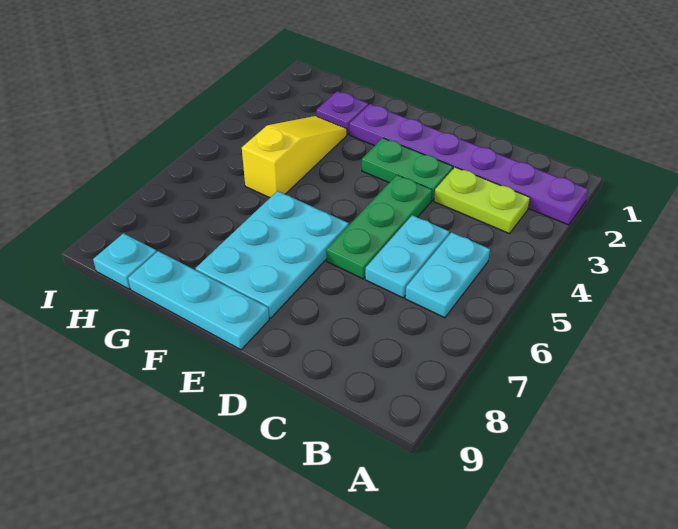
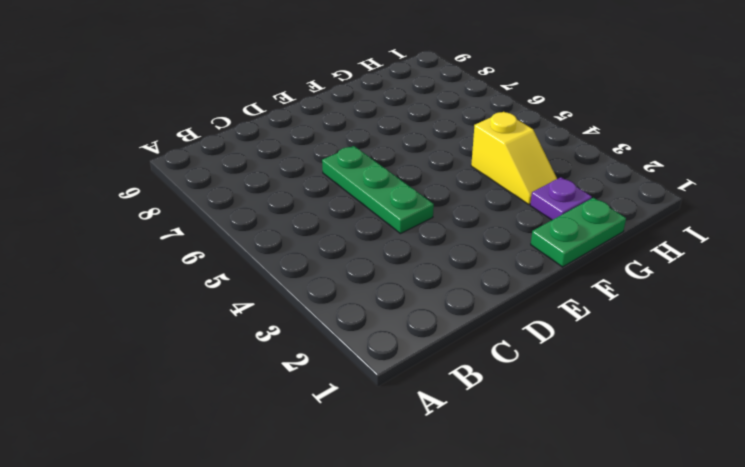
green plate F1:G1 level 1 -> green plate D3:E3 level 1
yellow slope G3:G4 level 1 top 4 -> yellow slope G3:G5 level 1 top 5
none -> purple plate A2:F2 level 1
none -> lime plate B3:C3 level 1

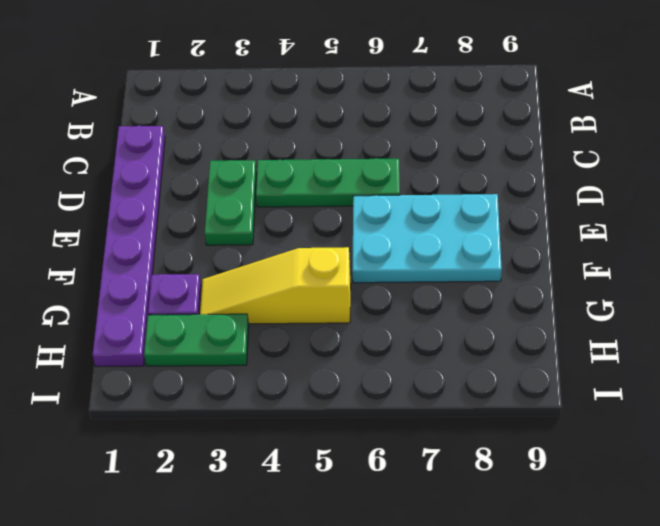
purple plate C1:H1 level 1 -> purple plate A2:F2 level 1
green plate H2:H3 level 1 -> none
none -> lime plate B3:C3 level 1
none -> cyan plate B5:B6 level 1

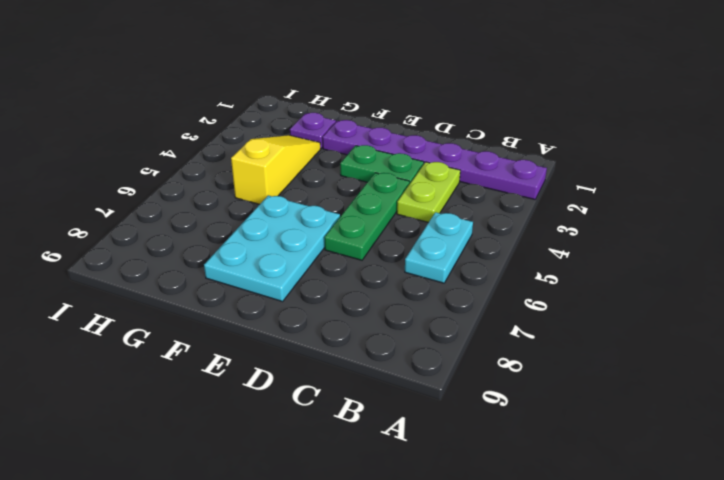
lime plate C3:C4 level 1 -> lime plate B3:C3 level 1
none -> cyan plate C5:C6 level 1
none -> cyan plate E9:G9 level 1

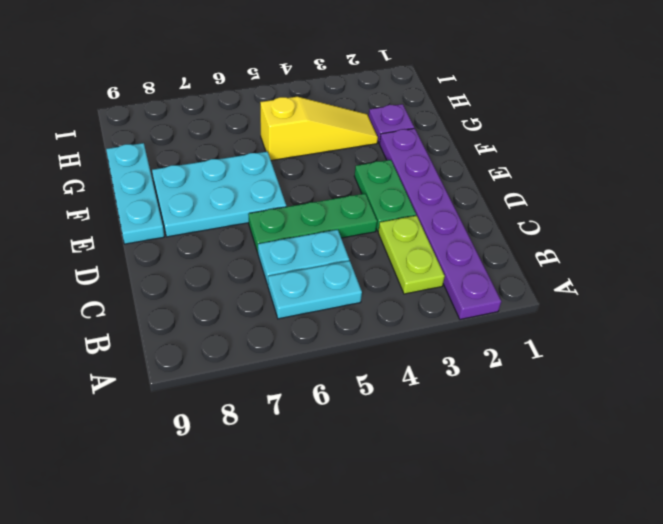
none -> cyan plate H9 level 1

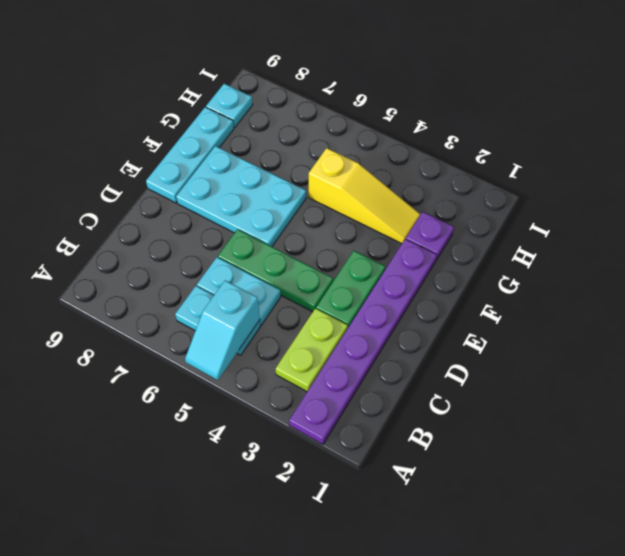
cyan slope A5:B5 level 2 top B -> none

